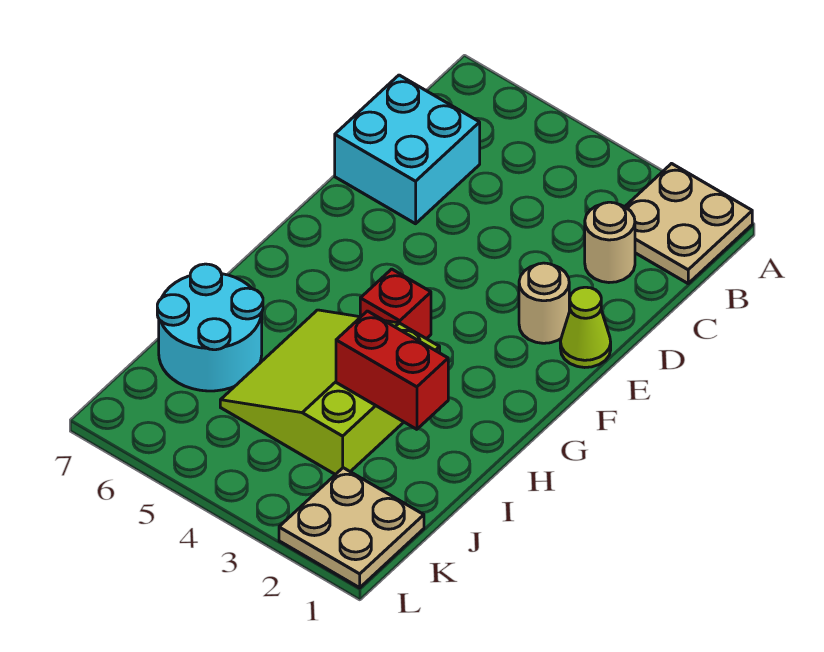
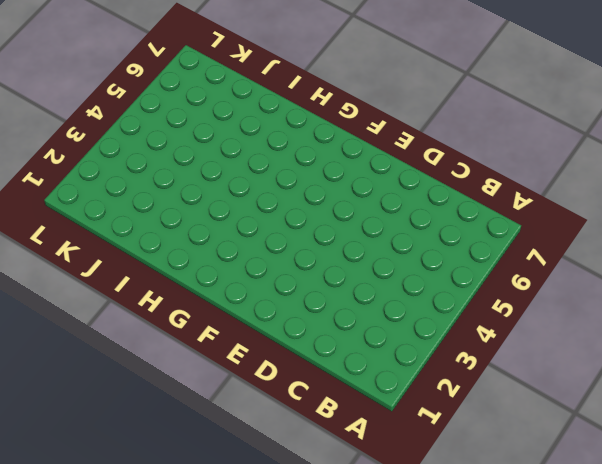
none -> tan plate A1:B2 level 1
none -> tan round brick C2 level 1

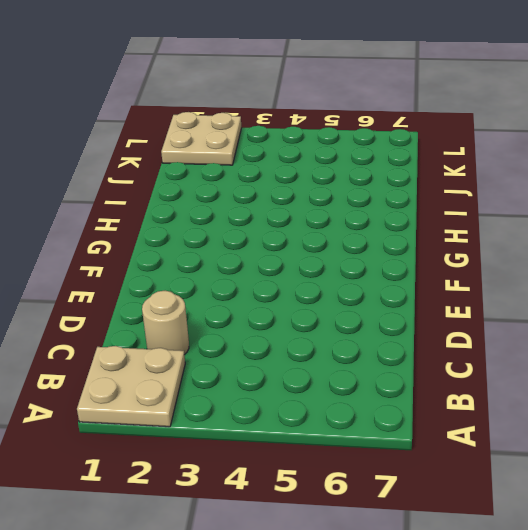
none -> cyan brick C6:D7 level 1
none -> lime cone E1 level 1

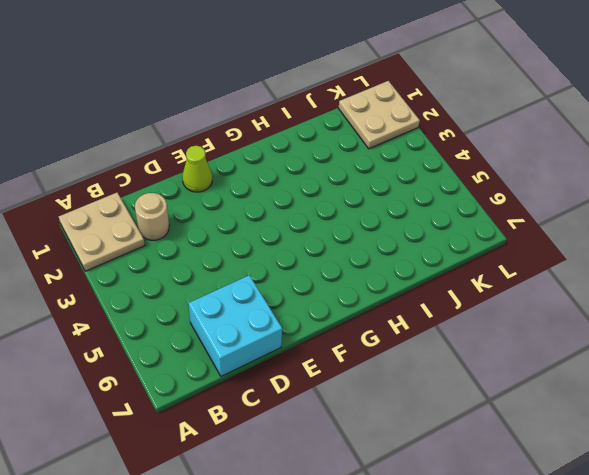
none -> tan round brick E2 level 1
none -> red brick G4 level 1

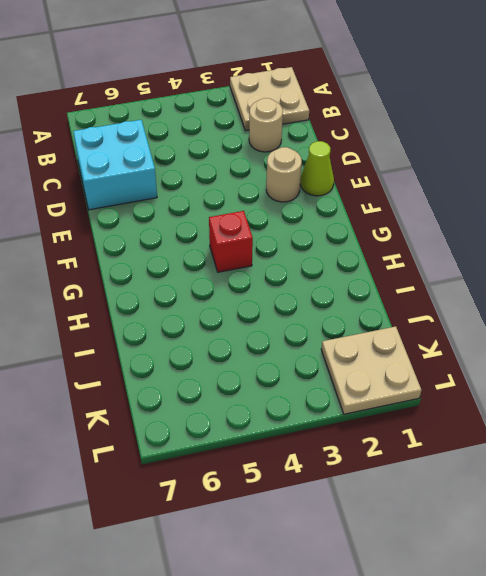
none -> lime slope H3:J5 level 1 top 3
none -> cyan round brick I6:J7 level 1

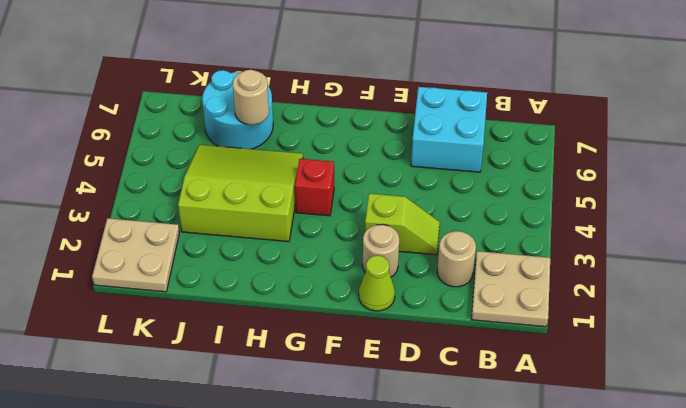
lime slope D3:E3 level 1 top E -> none
tan round brick I6 level 2 -> none
none -> red brick I2:I3 level 2

